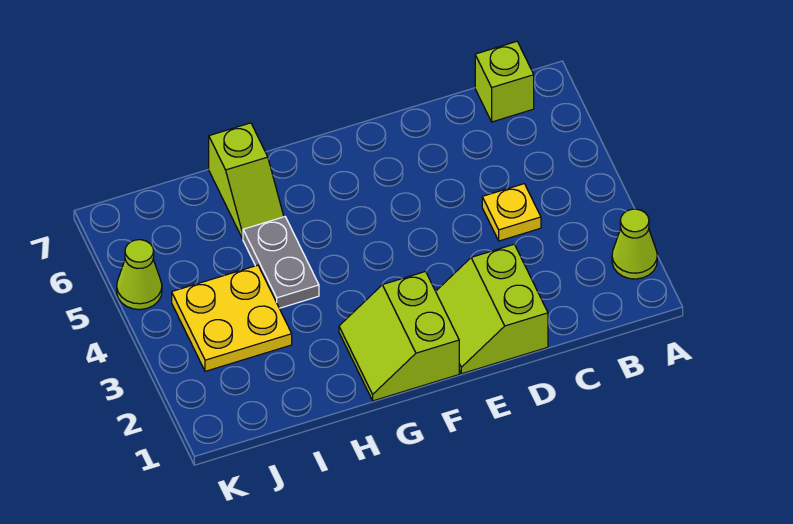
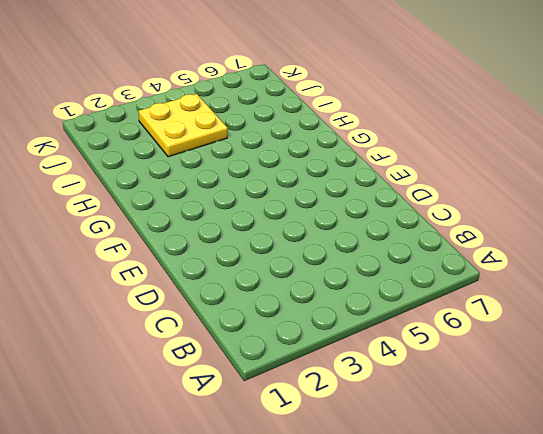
none -> lime cone A2 level 1
none -> lime brick B7 level 1

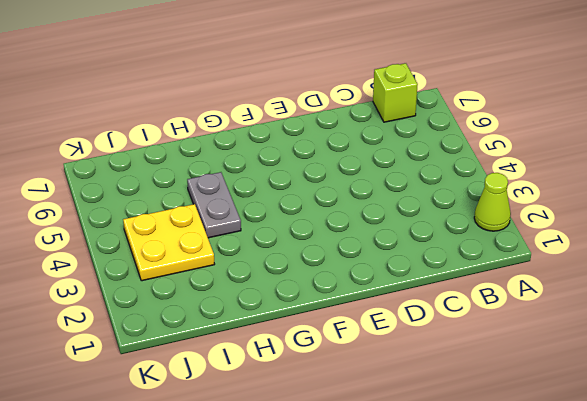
none -> yellow plate C4 level 1
none -> lime slope D1:E2 level 1 top D

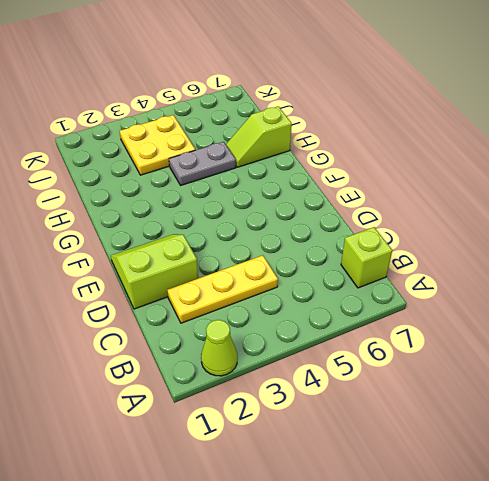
yellow plate C2:C4 level 1 -> yellow plate C4 level 1
none -> lime slope F1:G2 level 1 top F
none -> lime cone K5 level 1

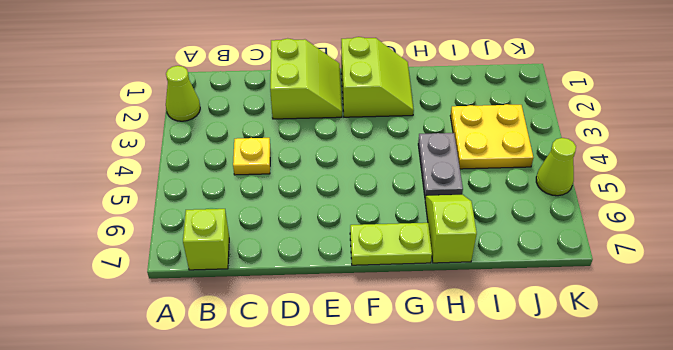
lime plate F7:G7 level 1 -> none

